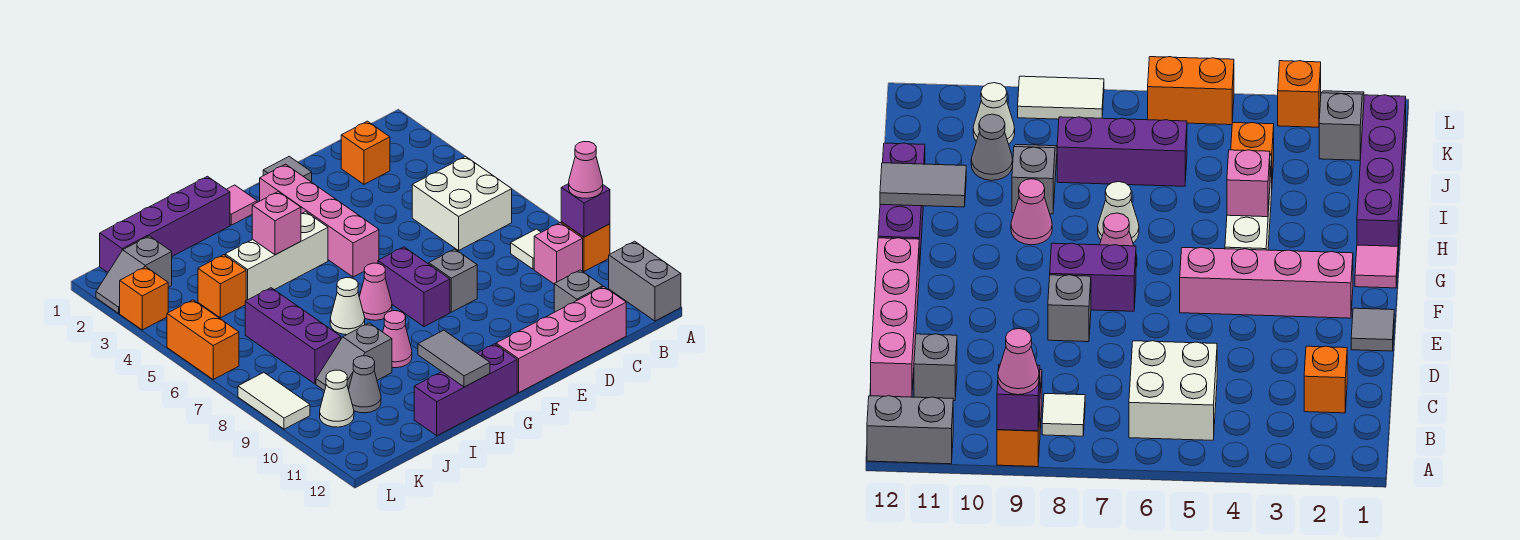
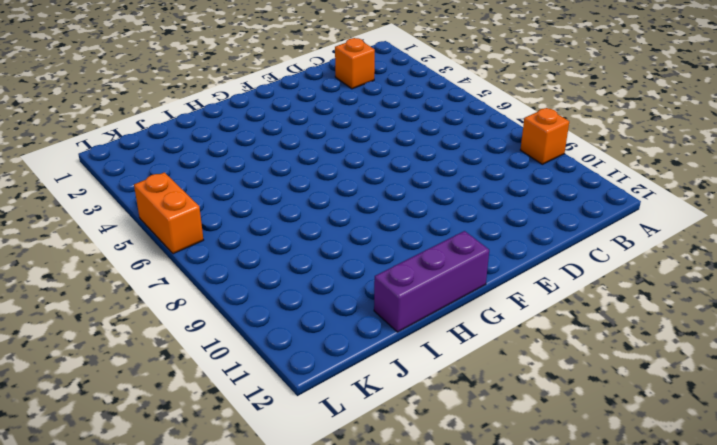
none -> grey brick A11:A12 level 1
none -> white brick B5:C6 level 1
none -> white tile B8 level 1
none -> pink brick B9 level 1

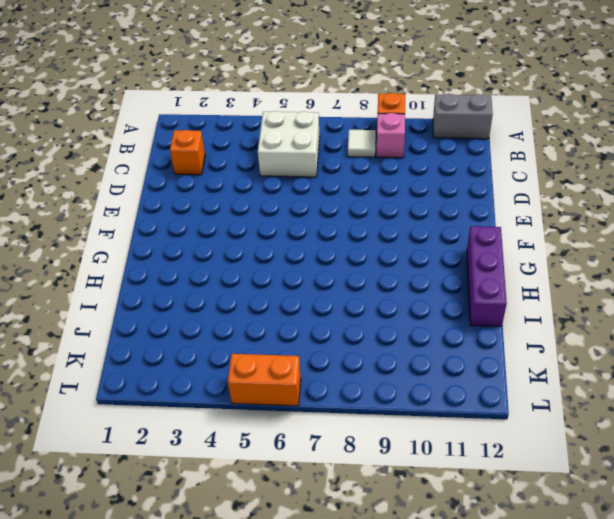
none -> grey brick C11 level 1
none -> pink brick C12:F12 level 1
none -> grey tile E1 level 1
none -> grey brick E8 level 1

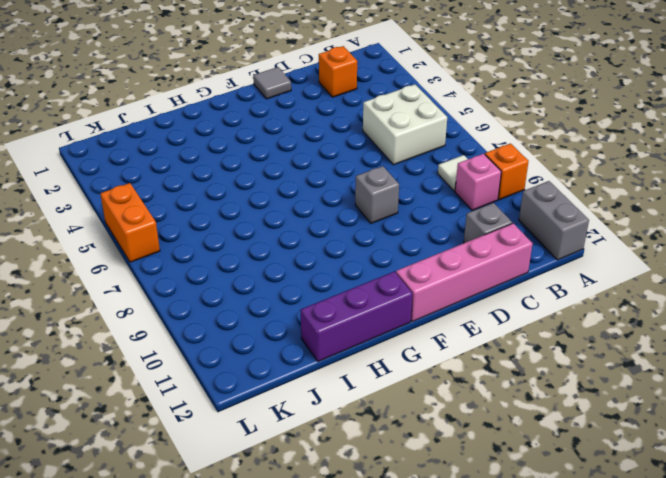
none -> pink brick F2:F5 level 1
none -> purple brick F7:F8 level 1
none -> pink tile G1 level 1
none -> white brick G4:I4 level 1

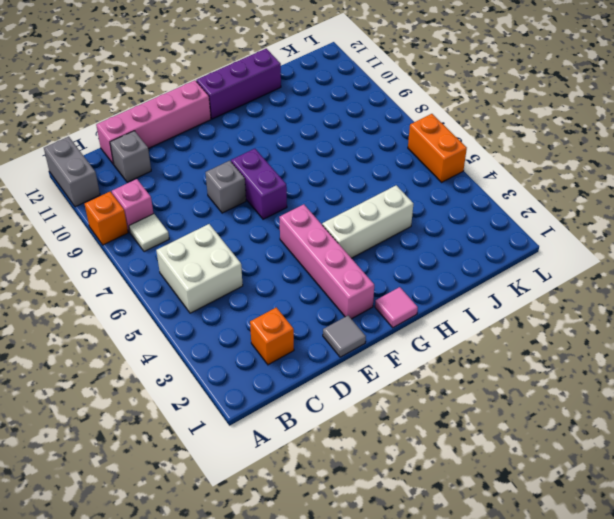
none -> pink cone G7 level 1
none -> purple brick H1:K1 level 1
none -> white cone H7 level 1
none -> pink cone H9 level 1

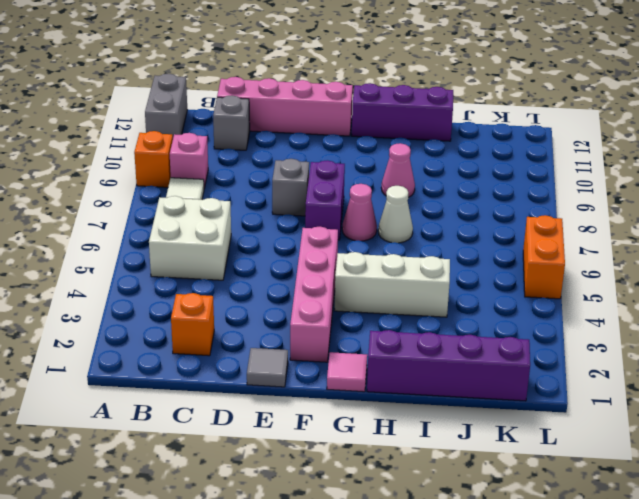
none -> grey slope I9:J9 level 1 top I
none -> orange brick J4 level 1
none -> purple brick J6:J8 level 1
none -> grey cone J10 level 1

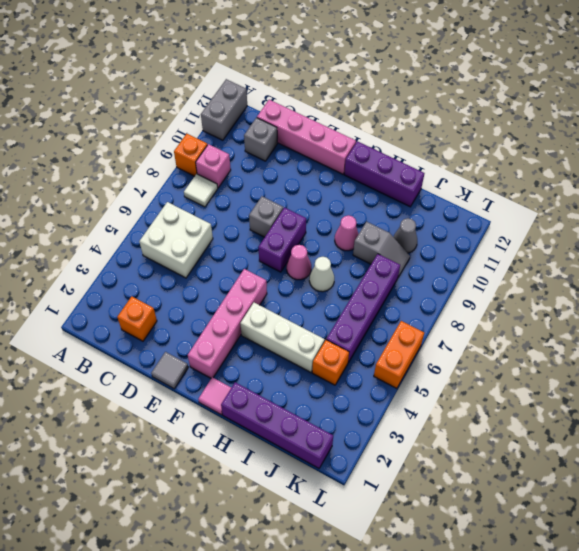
purple brick J5:J8 level 1 -> purple brick J6:J8 level 1
none -> grey slope K2:L2 level 1 top K
none -> white cone K10 level 1
none -> orange brick L3 level 1
none -> white tile L8:L9 level 1

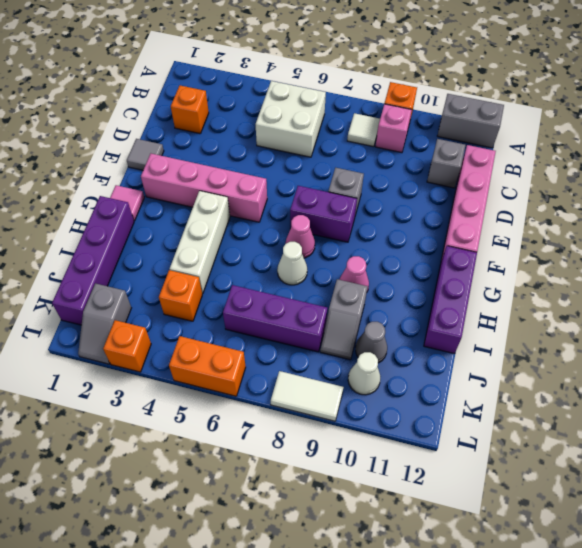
none -> purple brick A9 level 2
none -> pink brick H4 level 2
none -> grey tile H11:H12 level 2
none -> pink cone A9 level 3

